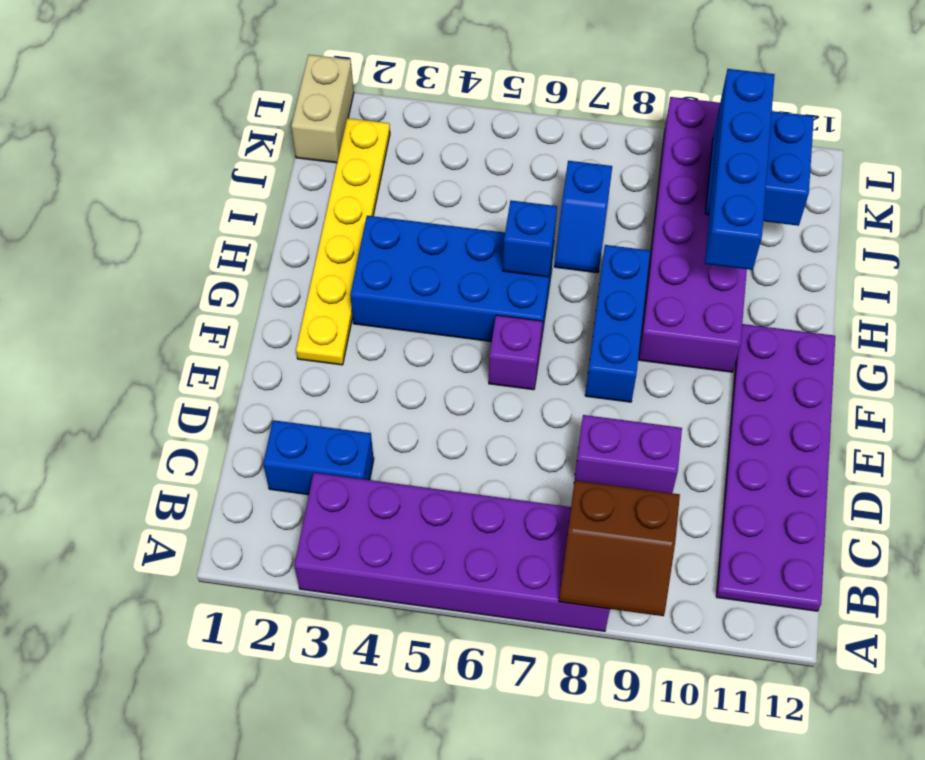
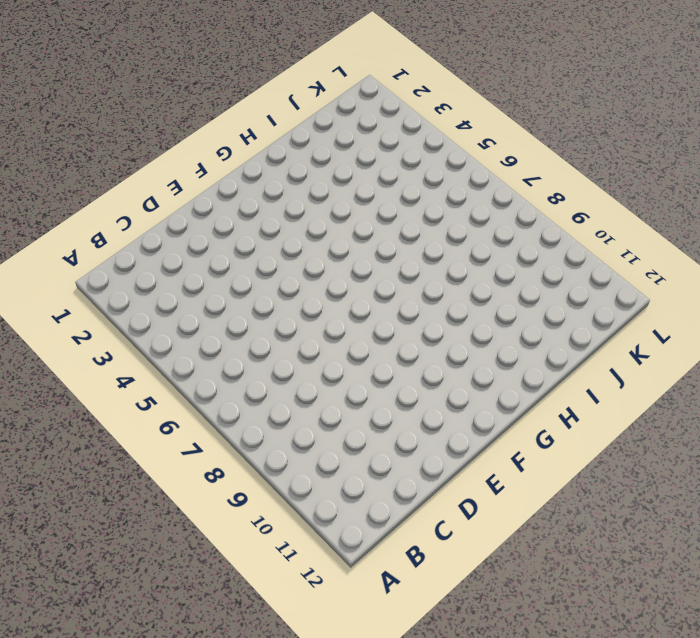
none -> purple brick A3:B8 level 1
none -> purple plate B11:G12 level 1
none -> blue brick C2:C3 level 1

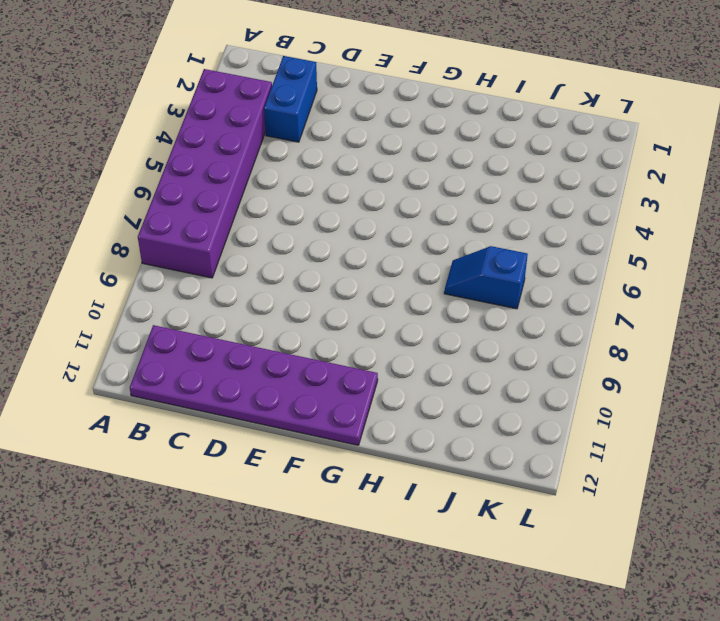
none -> purple brick D8:D9 level 1
none -> yellow plate F2:K2 level 1
none -> purple brick F6 level 1

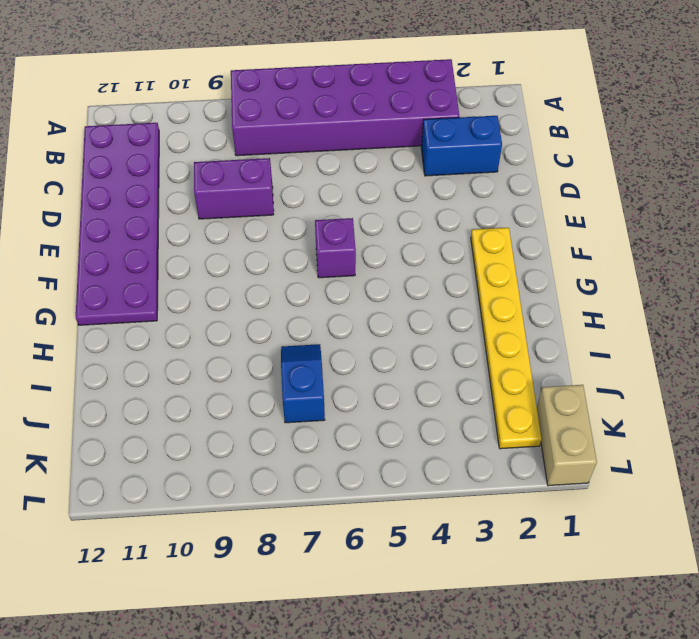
none -> blue brick F8:H8 level 1
none -> blue brick G3:H6 level 1
none -> purple brick G9:L10 level 1

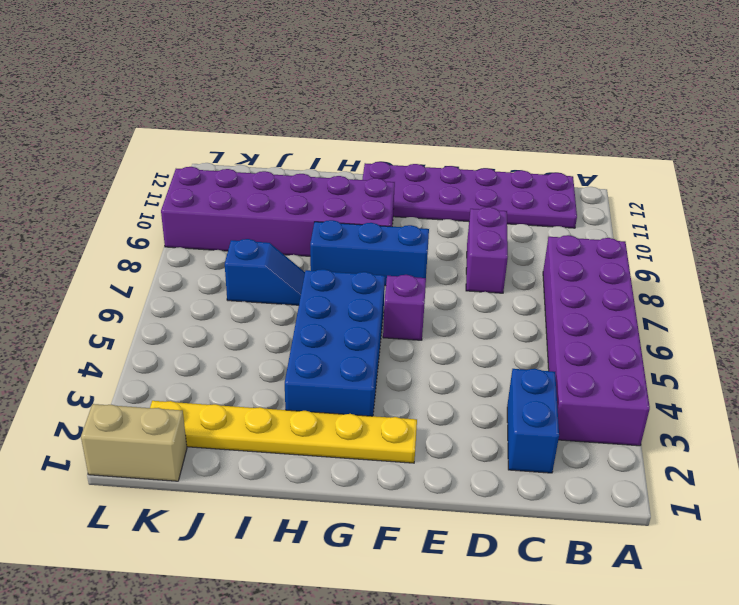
none -> brown slope A8:B9 level 2 top B
none -> blue brick H6 level 2
none -> blue brick J10:K11 level 2

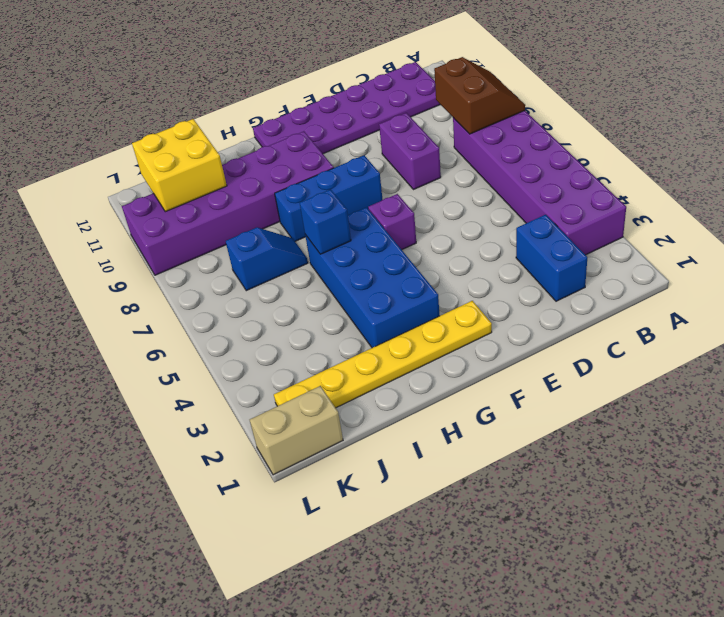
yellow brick J10:K11 level 2 -> blue brick J10:K11 level 2
none -> blue brick H10:K10 level 3

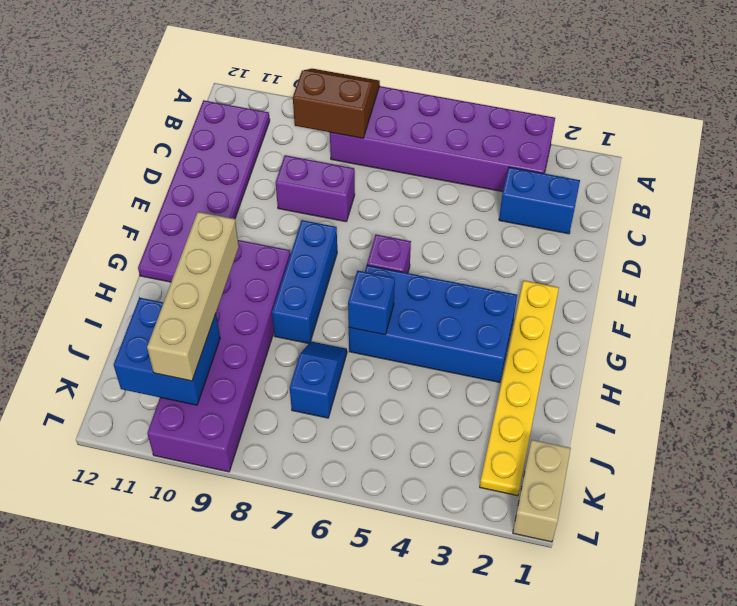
tan brick H10:K10 level 3 -> blue brick H10:K10 level 3

